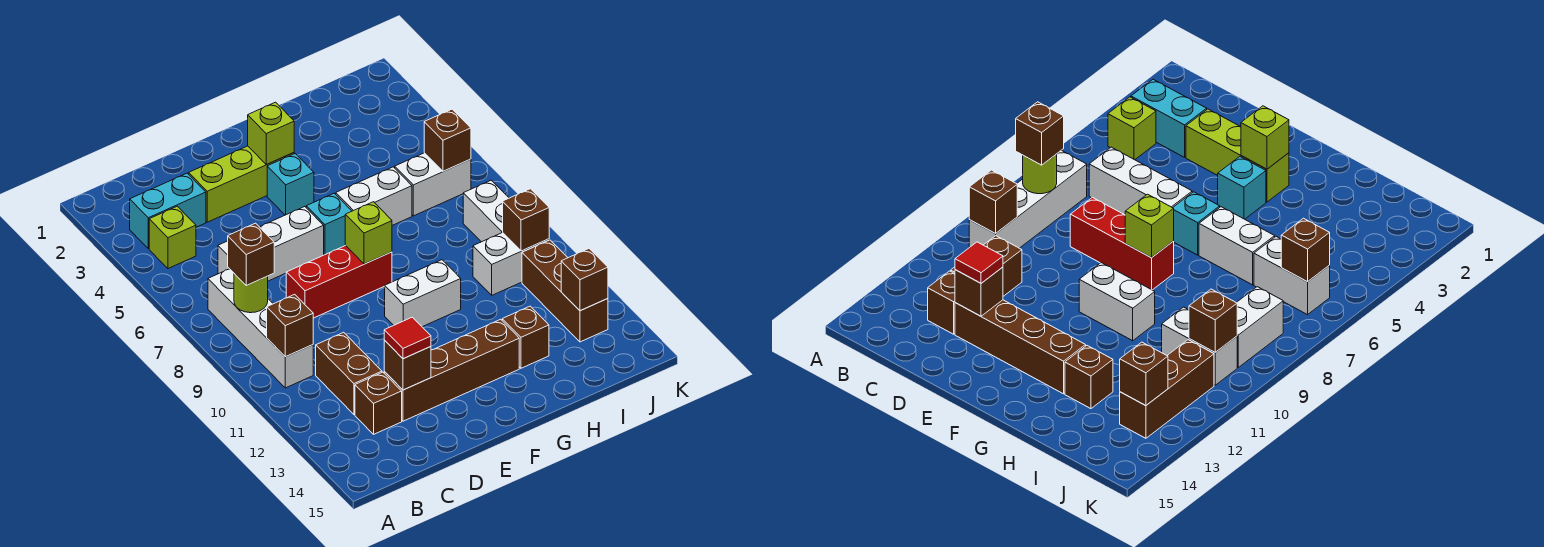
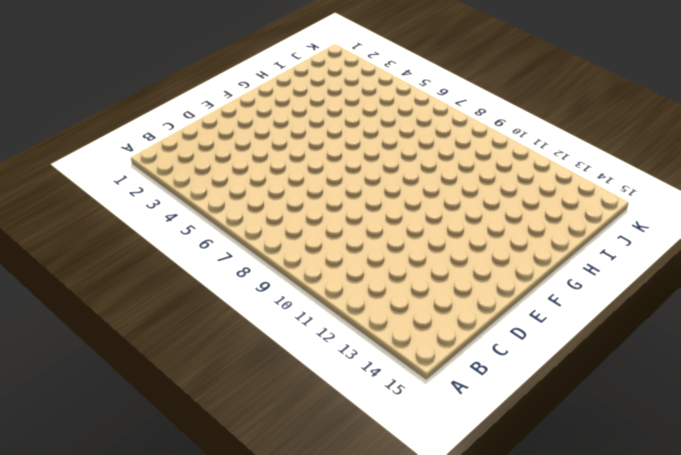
none -> cyan brick B3:C3 level 1
none -> lime brick B4 level 1
none -> white brick B7:B10 level 1

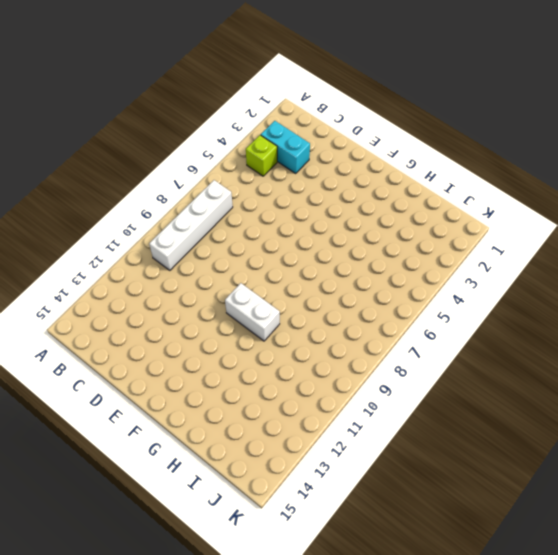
none -> white brick C6:E6 level 1
none -> brown brick C11:C12 level 1
none -> brown brick C13 level 1

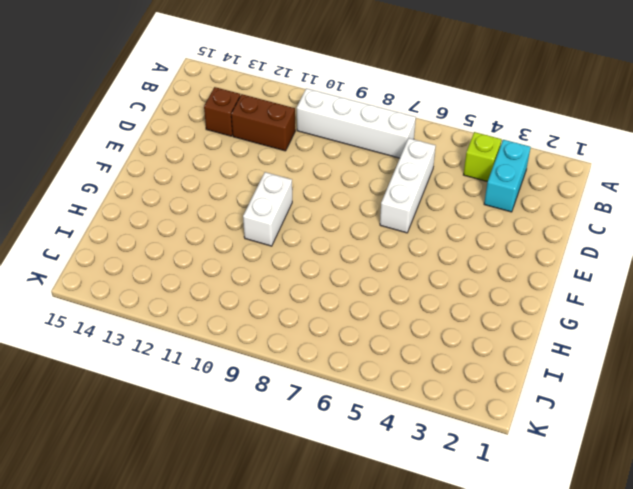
none -> lime brick D3:F3 level 1
none -> red brick D8:F8 level 1
none -> brown brick D13:G13 level 1

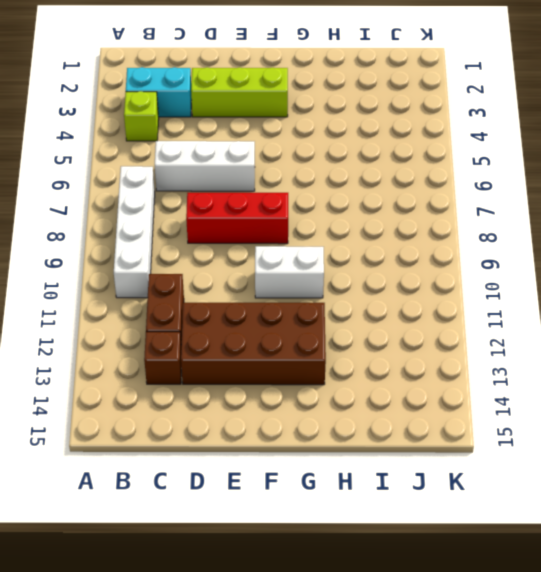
brown brick D12:G13 level 1 -> brown brick D13:G13 level 1
none -> cyan brick F4 level 1
none -> cyan brick F6 level 1
none -> white brick G6:H6 level 1

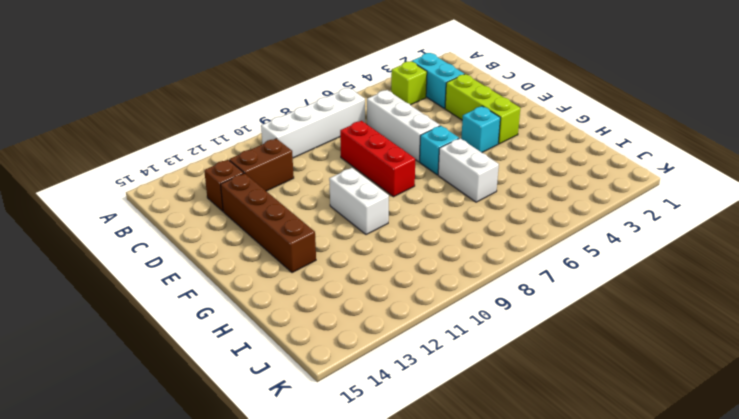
none -> brown brick H13 level 1
none -> white brick I6:J6 level 1
none -> white brick I10:J10 level 1

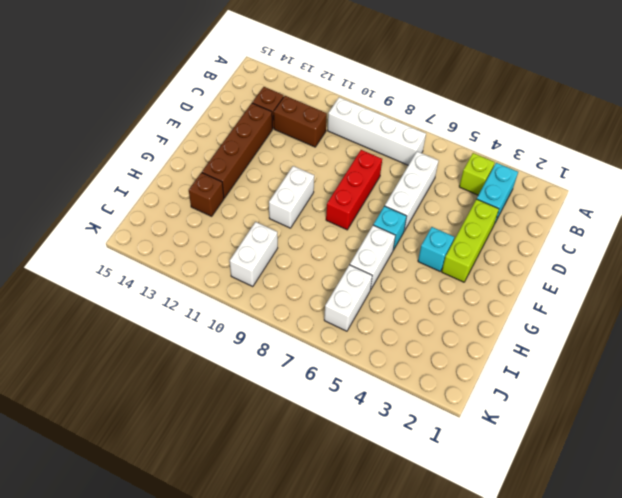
none -> white brick J8:J9 level 1
none -> brown brick J11:J13 level 1
none -> lime round brick B8 level 2

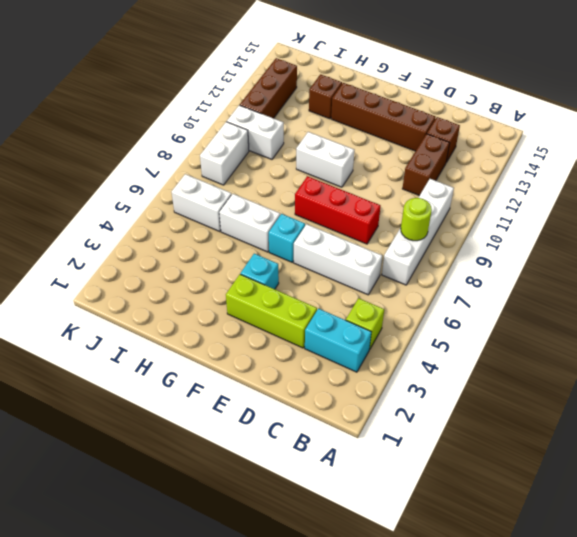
none -> brown brick B10 level 2
none -> brown brick D13 level 2
none -> lime brick F3 level 2

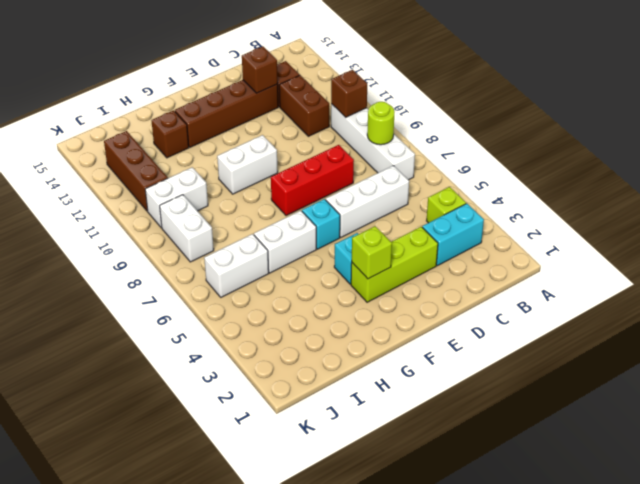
none -> lime brick F8 level 2
none -> brown brick J6 level 2
none -> brown brick J10 level 2

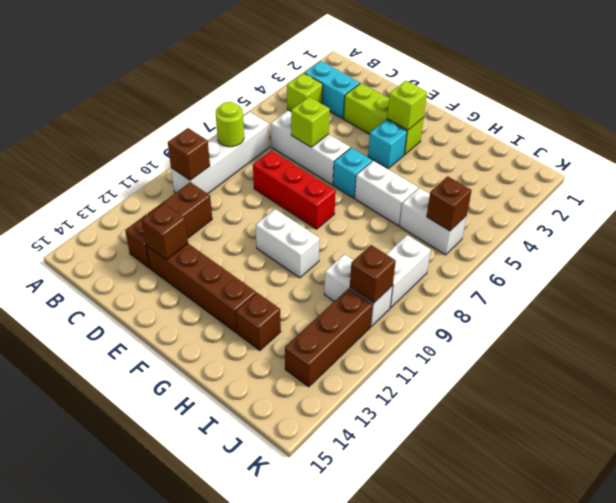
lime brick D6 level 2 -> lime brick F8 level 2
none -> brown brick J13 level 2
none -> brown brick B8 level 3
none -> red tile D13 level 3

